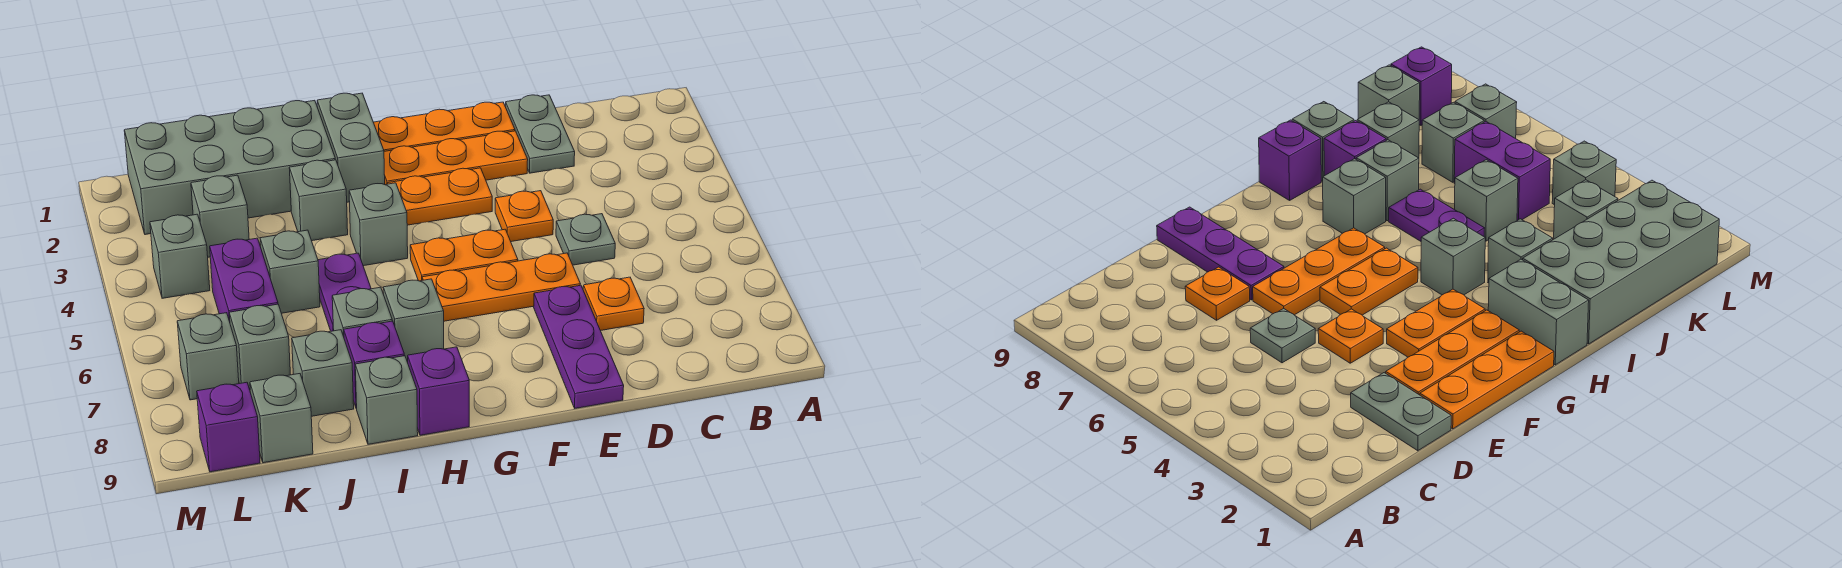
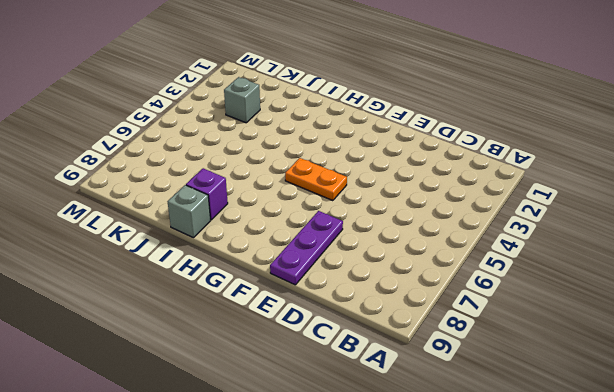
none -> grey plate D1:D2 level 1
none -> grey plate D5 level 1
none -> orange plate D7 level 1

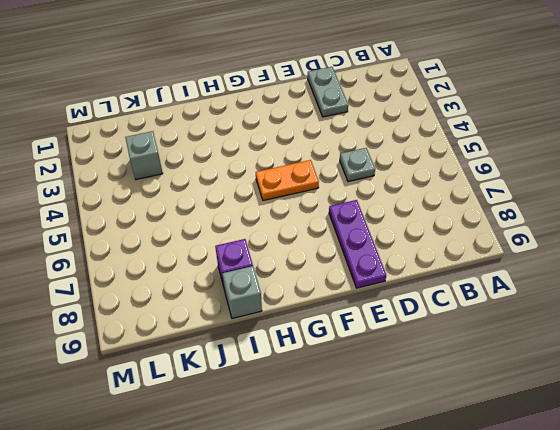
none -> orange plate D7 level 1
none -> orange plate E1:G1 level 1
none -> orange plate E2:G2 level 1

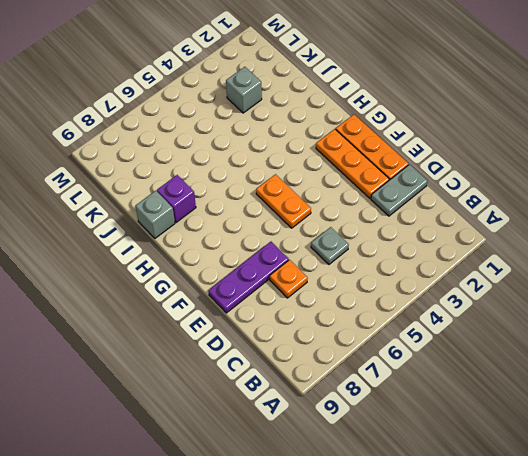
none -> orange plate E4 level 1
none -> orange plate E6:G6 level 1
none -> orange plate F3:G3 level 1

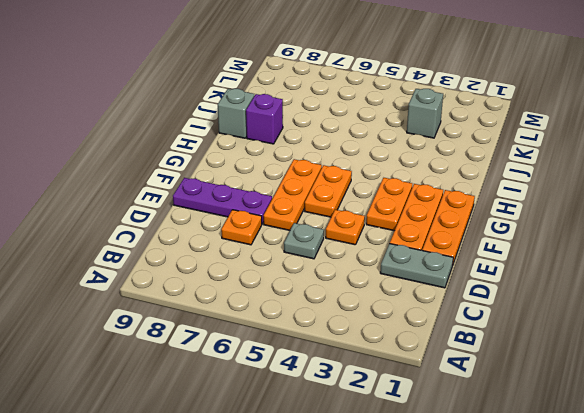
none -> grey brick H1:H2 level 1
none -> grey brick H4 level 1
none -> grey brick H7 level 1

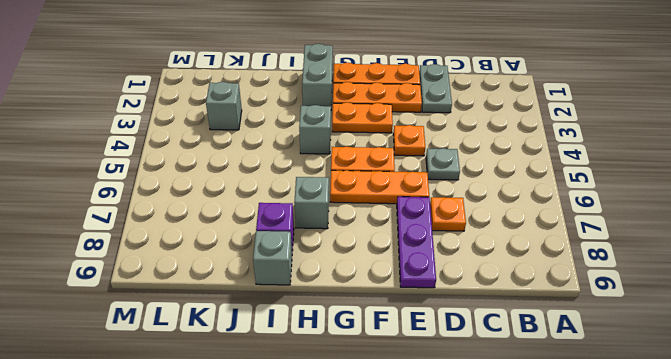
none -> purple brick H9 level 1
none -> grey brick I1:L2 level 1
none -> grey brick I3 level 1

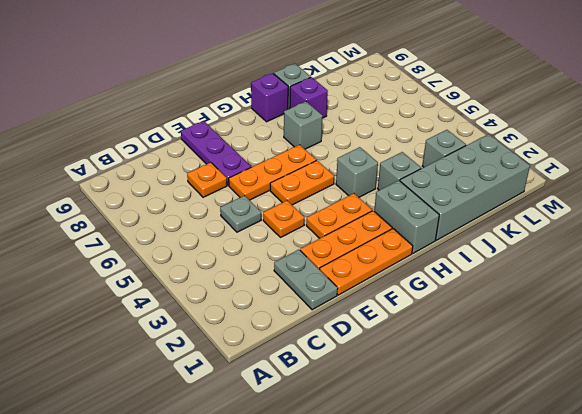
none -> purple plate I5:I6 level 1
none -> grey brick I7 level 1
none -> grey brick J5 level 1

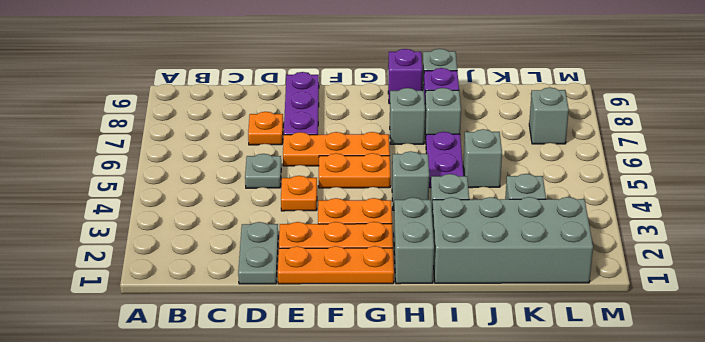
none -> grey brick J8 level 1
none -> purple brick K5:K6 level 1
none -> grey brick K7 level 1

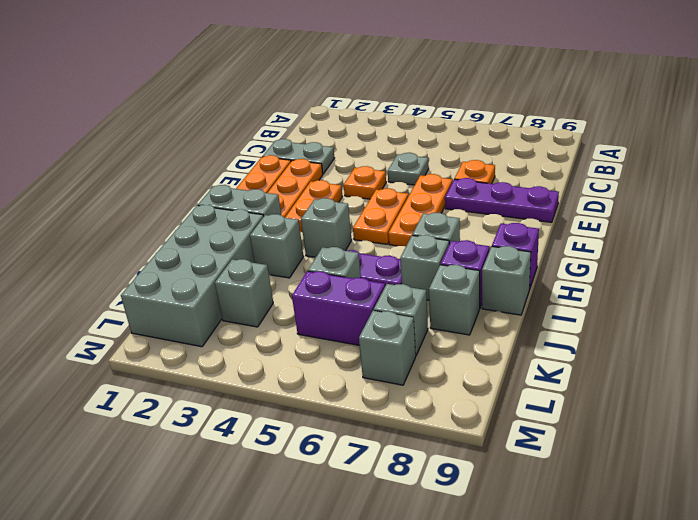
none -> grey brick K9 level 1
none -> grey brick L4 level 1
none -> purple brick L9 level 1

